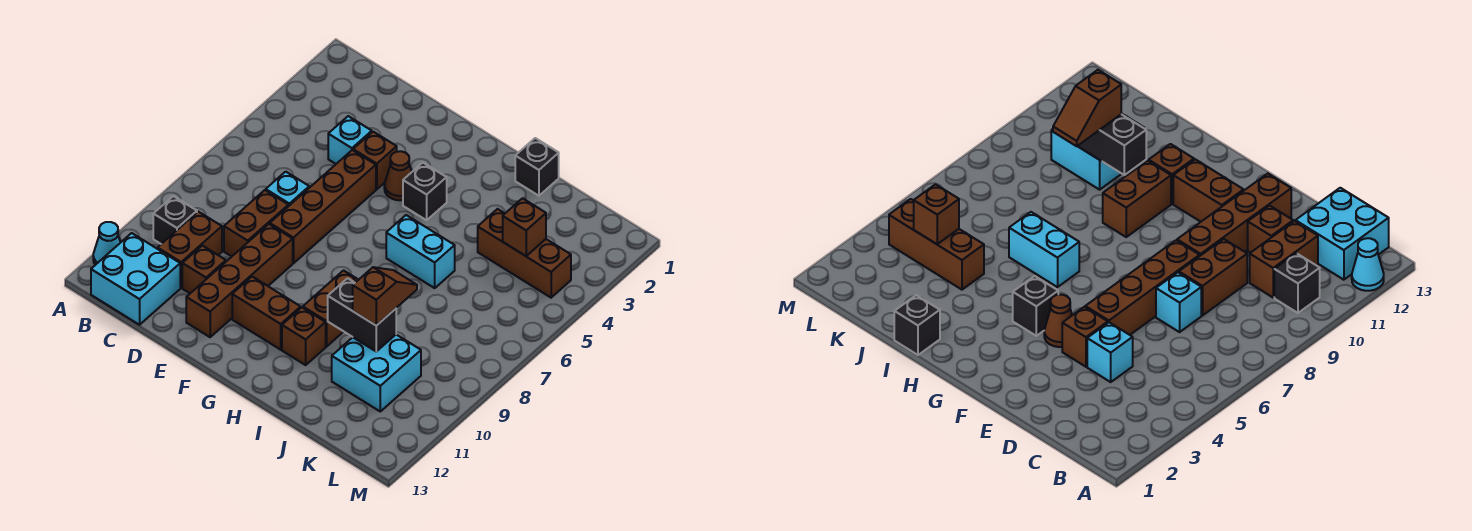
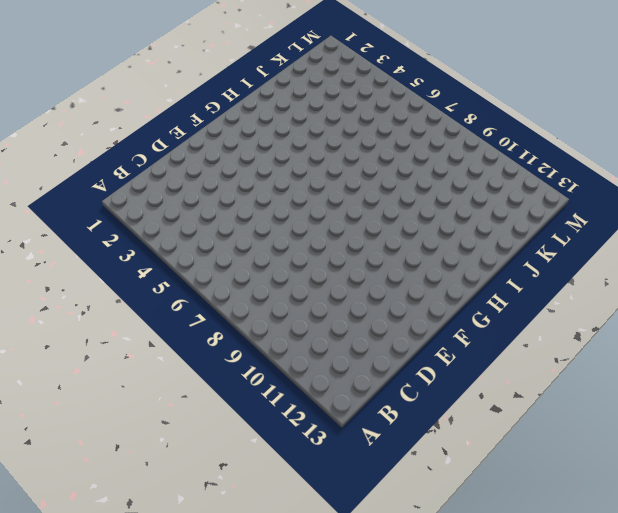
none -> cyan cone A12 level 1
none -> black brick B10 level 1
none -> cyan brick B12:C13 level 1

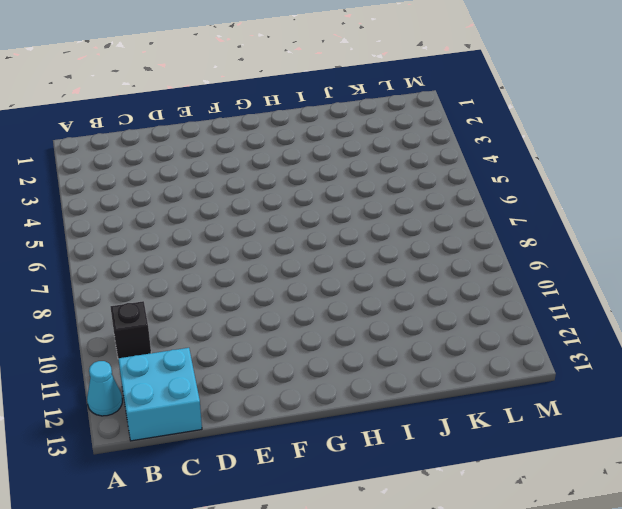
none -> brown brick C10:C11 level 1
none -> cyan brick D4 level 1
none -> cyan brick D7 level 1

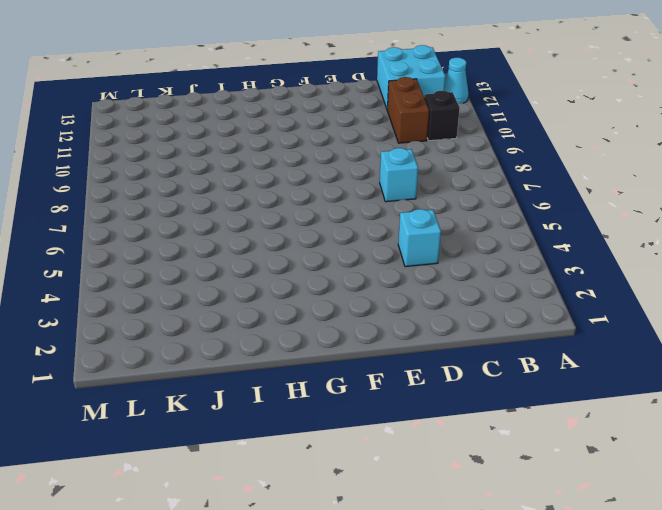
none -> brown brick D8:D9 level 1
none -> brown brick D11 level 1
none -> brown brick E4 level 1

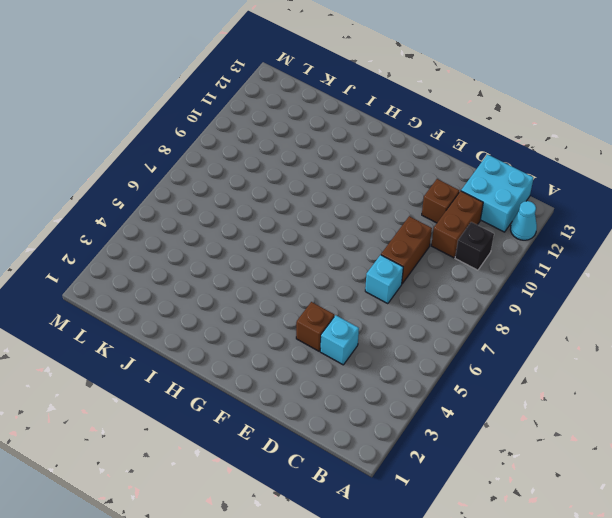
none -> brown brick E5:E8 level 1
none -> brown brick E9:E12 level 1
none -> brown cone F4 level 1

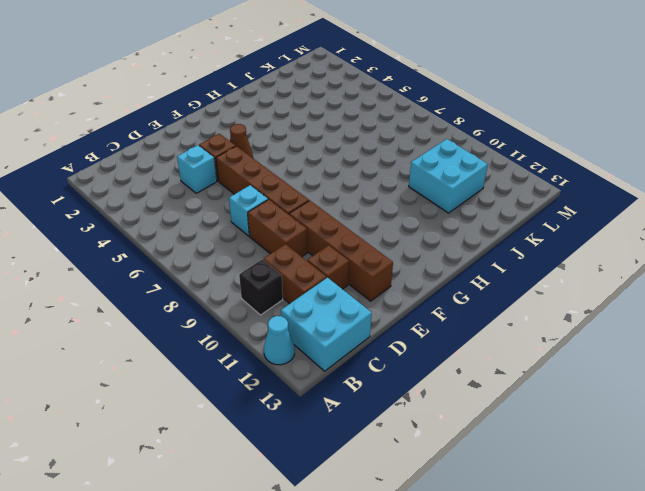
none -> brown brick F11:G11 level 1
none -> black brick G4 level 1
none -> cyan brick H6:I6 level 1

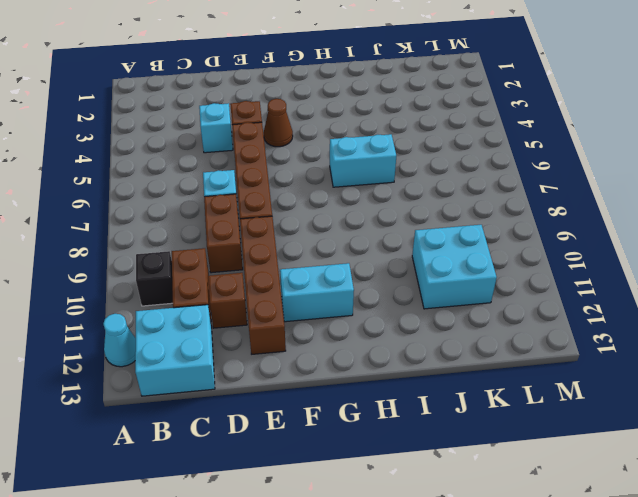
cyan brick F11:G11 level 1 -> brown brick F11:G11 level 1
none -> black brick G4 level 1
none -> brown brick H9:H10 level 1
none -> brown brick H11 level 1

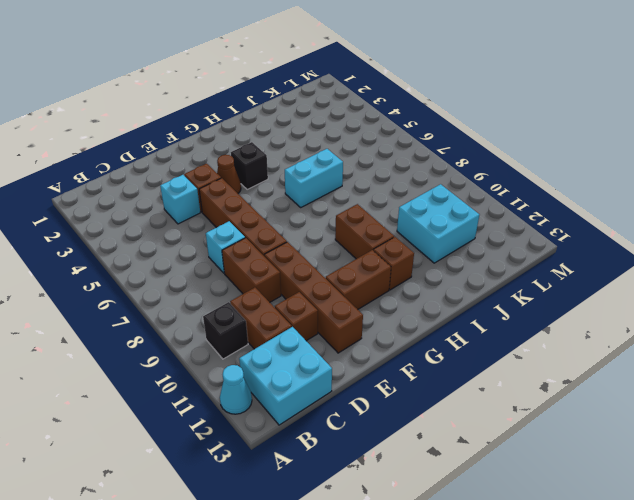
none -> black brick I1 level 1
none -> brown brick J4:L4 level 1
none -> black brick I10:J10 level 2

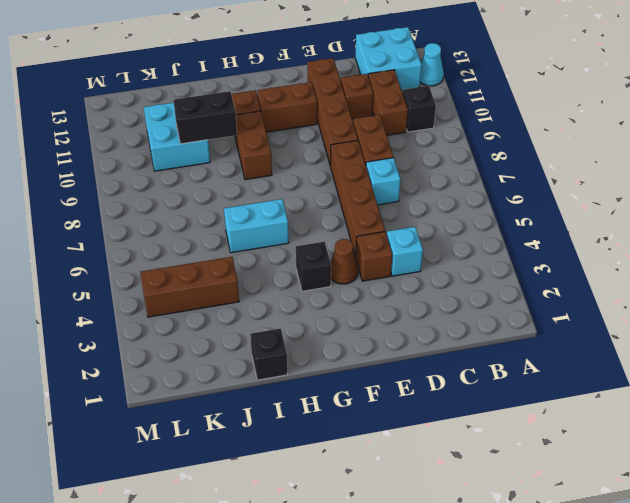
none -> brown brick K4 level 2
none -> brown slope J9:J10 level 3 top 10

